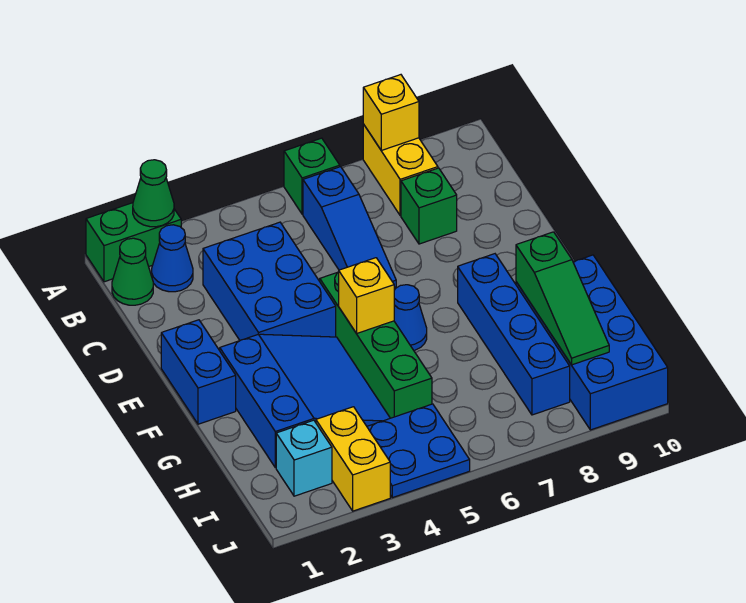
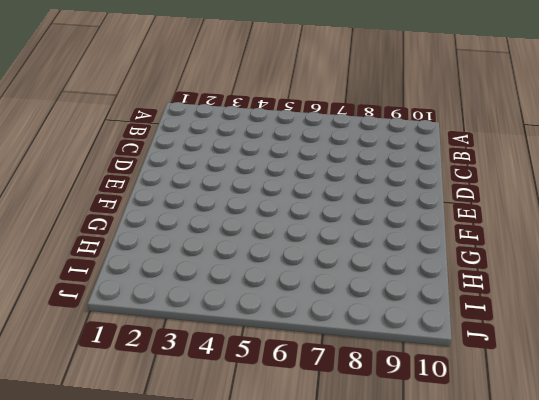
none -> green brick A1:A2 level 1
none -> green brick A6 level 1
none -> yellow brick A8:B8 level 1

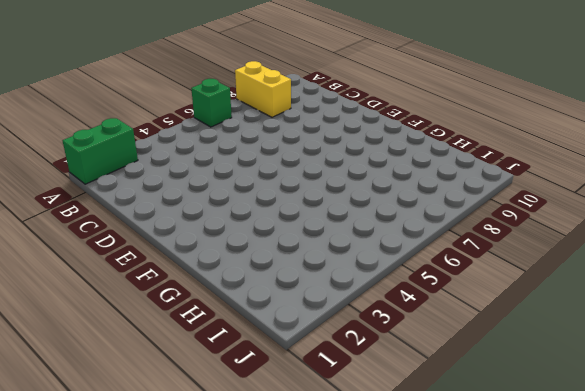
none -> green cone B1 level 1
none -> blue cone B2 level 1
none -> blue slope B6:D6 level 1 top B

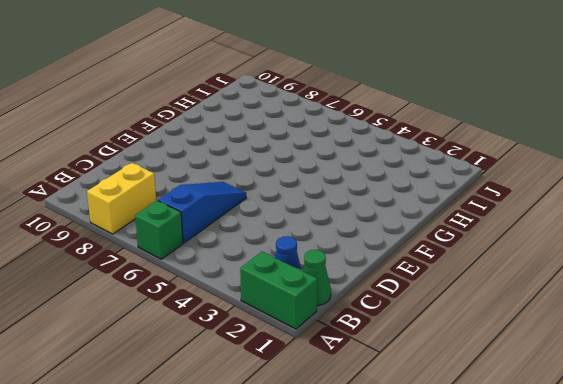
none -> blue brick C3:E4 level 1
none -> green brick C8 level 1
none -> blue brick E1:F1 level 1

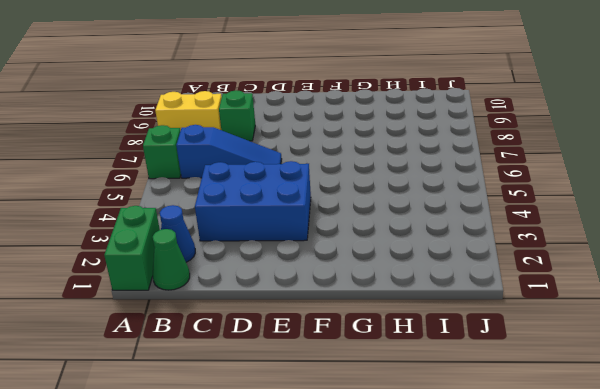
none -> blue brick E1:F1 level 1
none -> green brick E5:H5 level 1
none -> blue slope F2:H4 level 1 top 2

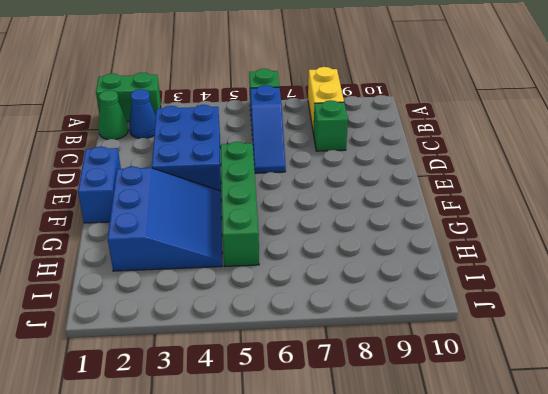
none -> blue cone F6 level 1
none -> blue brick F8:I8 level 1
none -> blue brick G9:J10 level 1

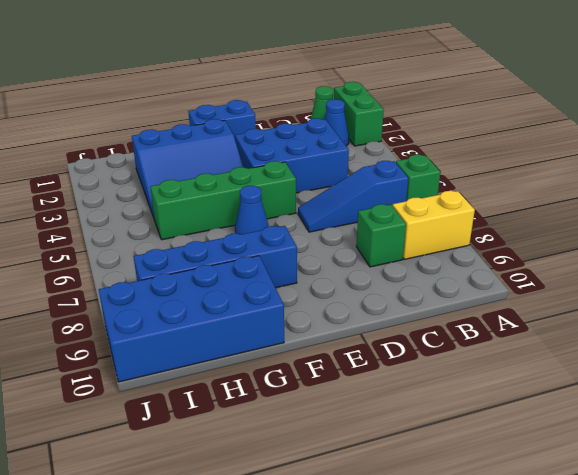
none -> cyan brick I2 level 1
none -> yellow brick I3:J3 level 1
none -> blue plate I4:J5 level 1

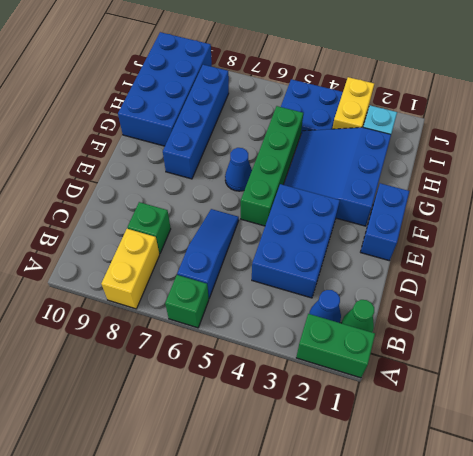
none -> green cone A2 level 2
none -> yellow brick A8 level 2
none -> yellow brick F5 level 2

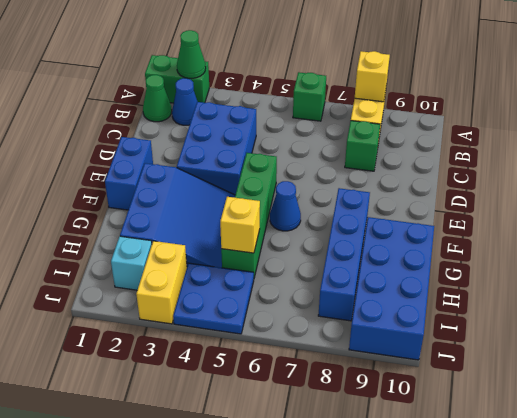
yellow brick H5 level 2 -> yellow brick F5 level 2
none -> blue slope B6:D6 level 1 top B
none -> green slope G9:I9 level 2 top G

